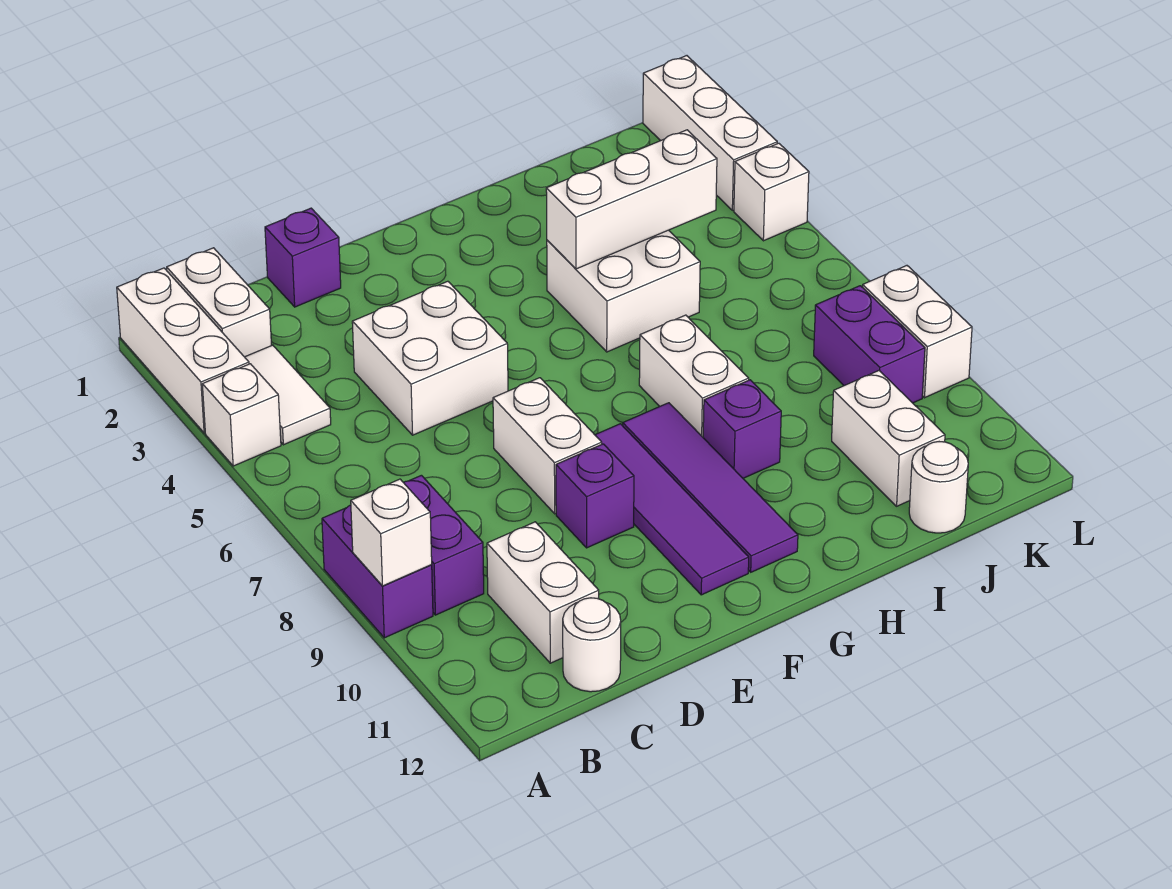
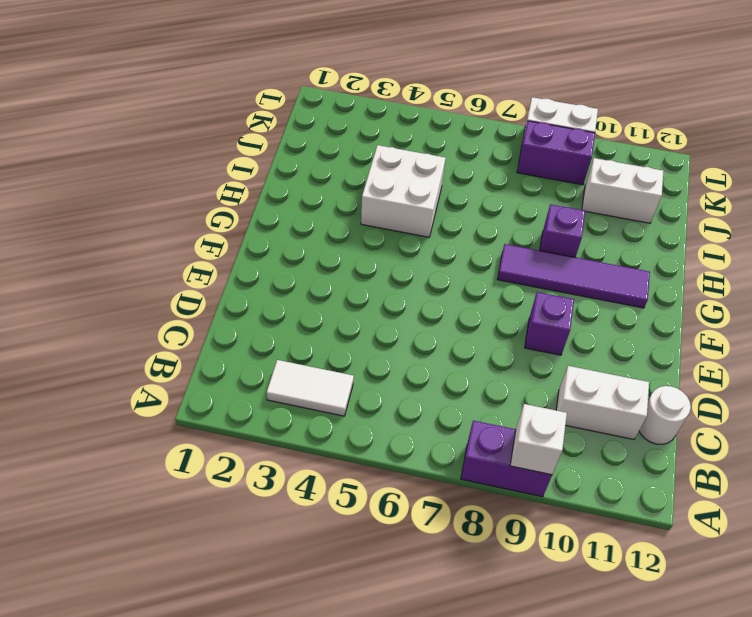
none -> white brick A1:A3 level 1
none -> white brick A4 level 1
none -> white brick B1:B2 level 1

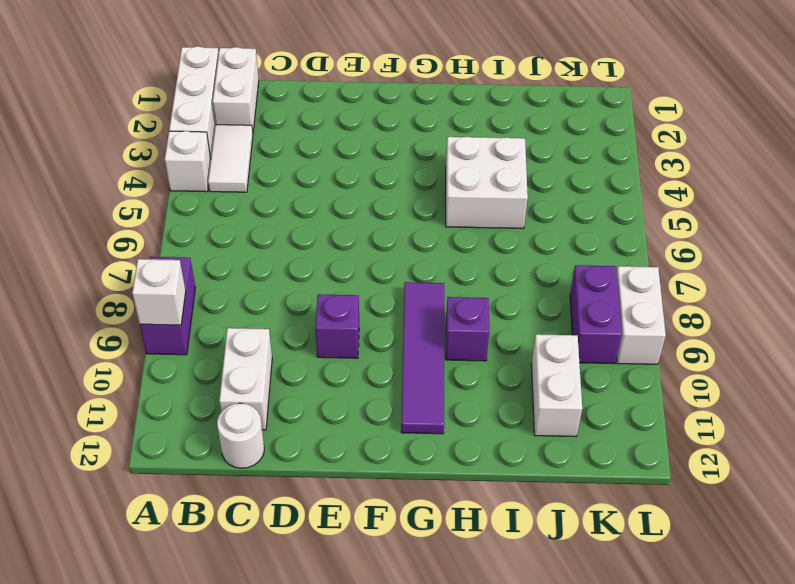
none -> purple brick B8:B9 level 1
none -> purple brick D1 level 1
none -> white brick D4:E5 level 1

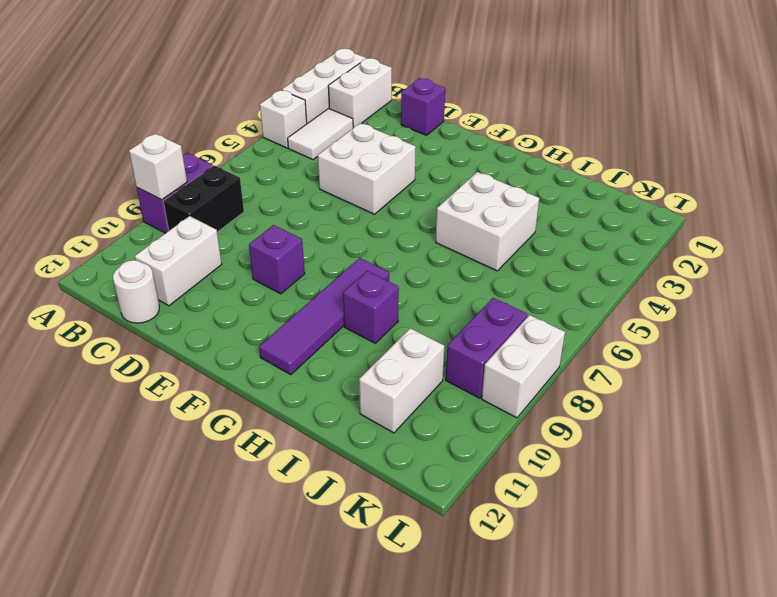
black brick B8:B9 level 1 -> purple brick B8:B9 level 1
none -> white brick E7:E8 level 1
none -> purple tile F8:F11 level 1
none -> white brick H7:H8 level 1

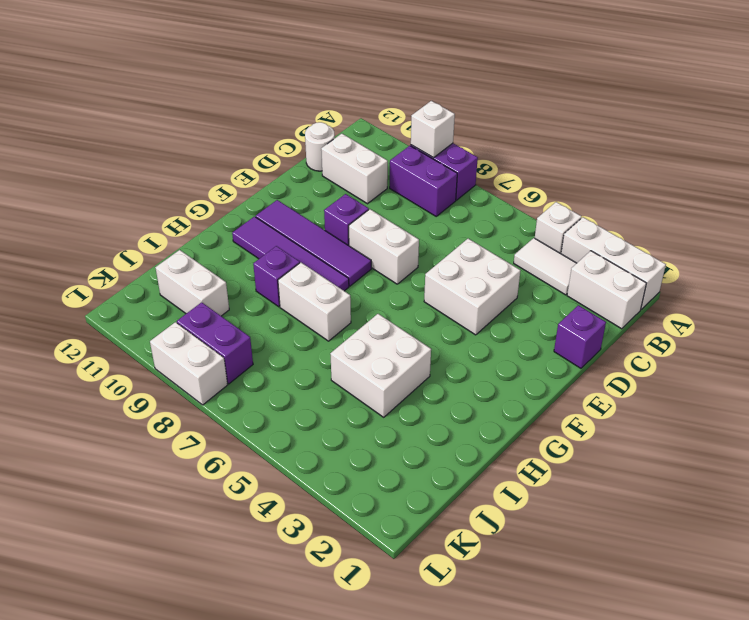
none -> white round brick J12 level 1
none -> white brick L1:L3 level 1
none -> white brick L4 level 1

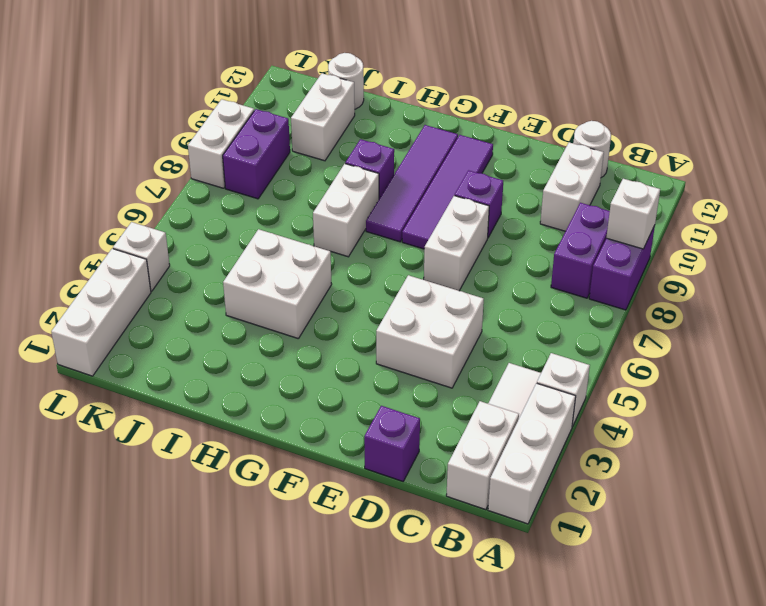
none -> white brick H4:J4 level 2

